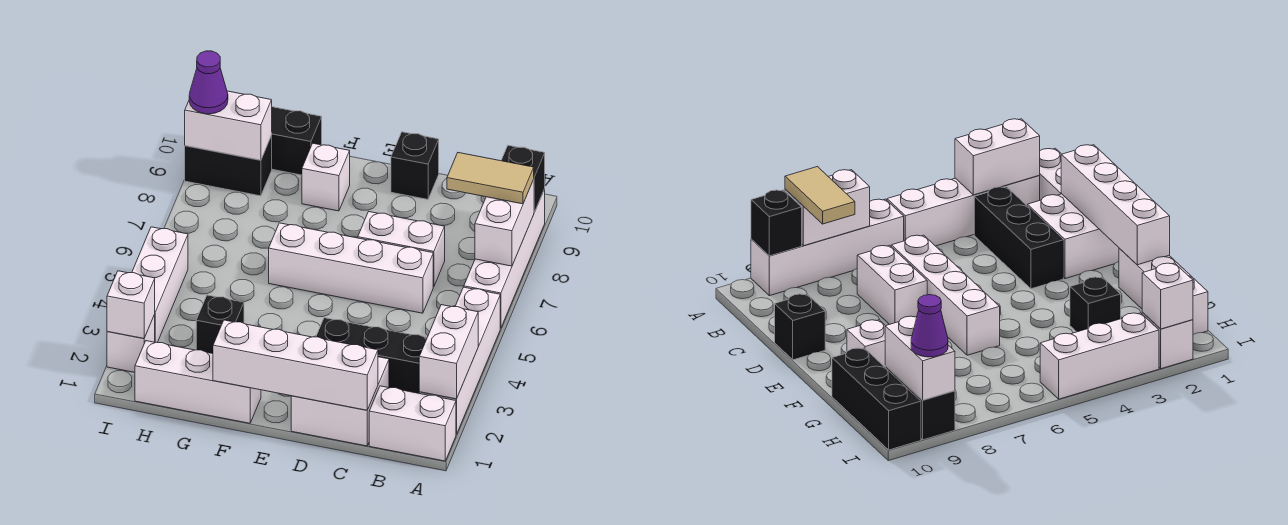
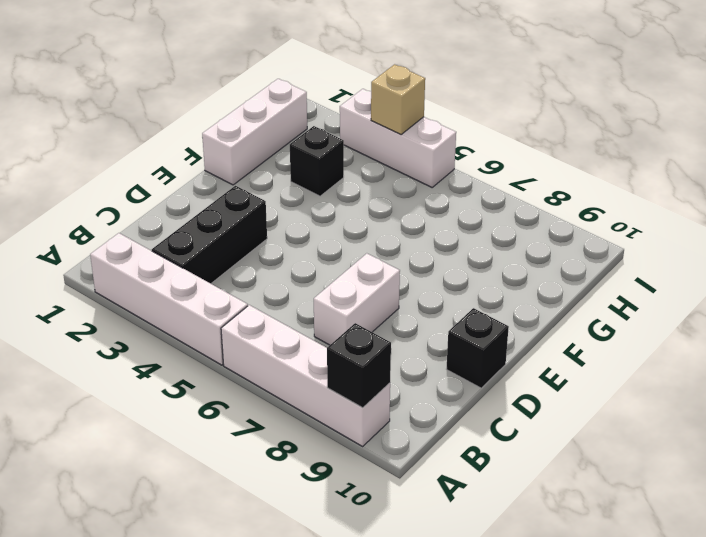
tan brick I4 level 2 -> none
none -> white brick A1:B1 level 1
none -> white brick C1:D2 level 1
none -> white brick C6:F6 level 1

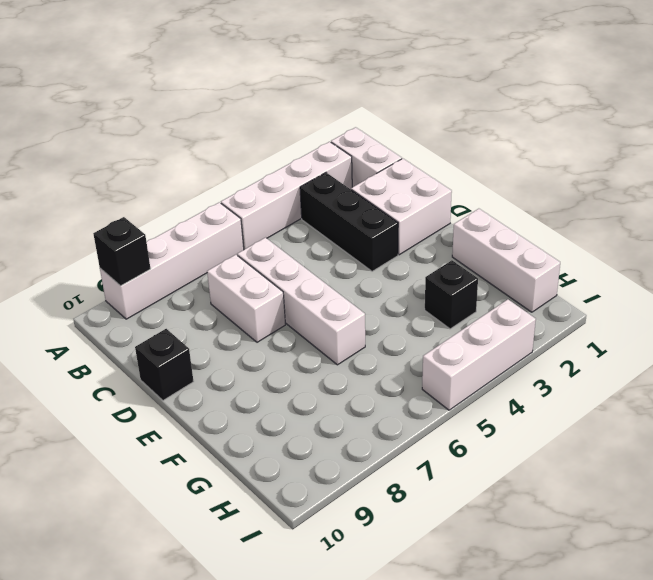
none -> white brick F9 level 1
none -> black brick G10:I10 level 1
none -> black brick H9:I9 level 1

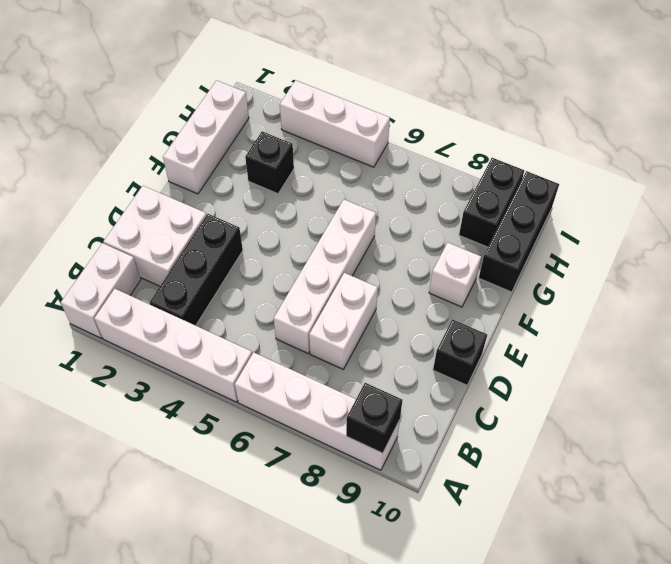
none -> white brick I2 level 1
none -> white brick A2:A3 level 2
none -> white brick A7:A8 level 2

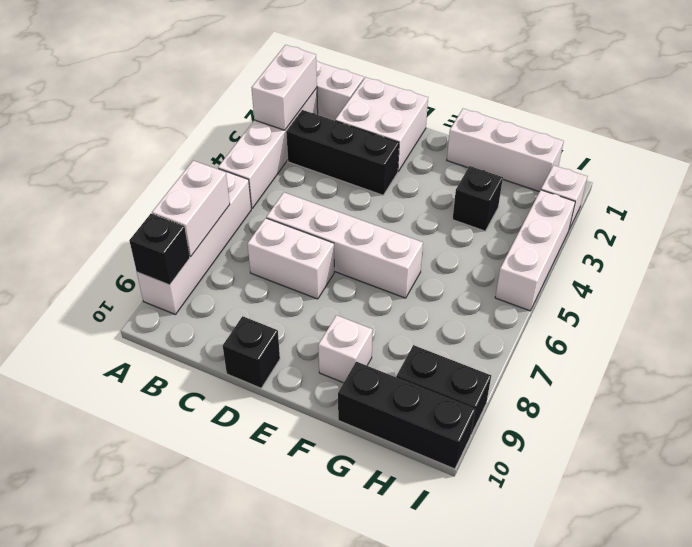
none -> white brick C1:F1 level 2
none -> white brick H9:I9 level 2
none -> white brick I2 level 2

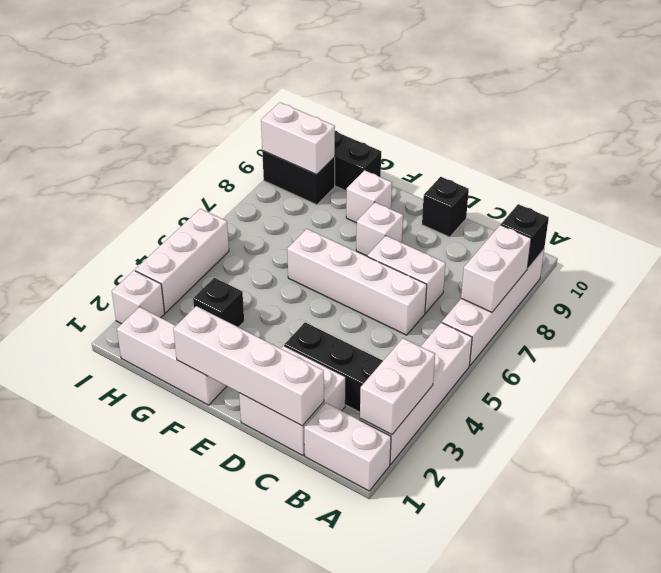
white brick E8 level 1 -> white brick I2 level 2
none -> tan tile A8:B8 level 3
none -> purple cone I9 level 3

